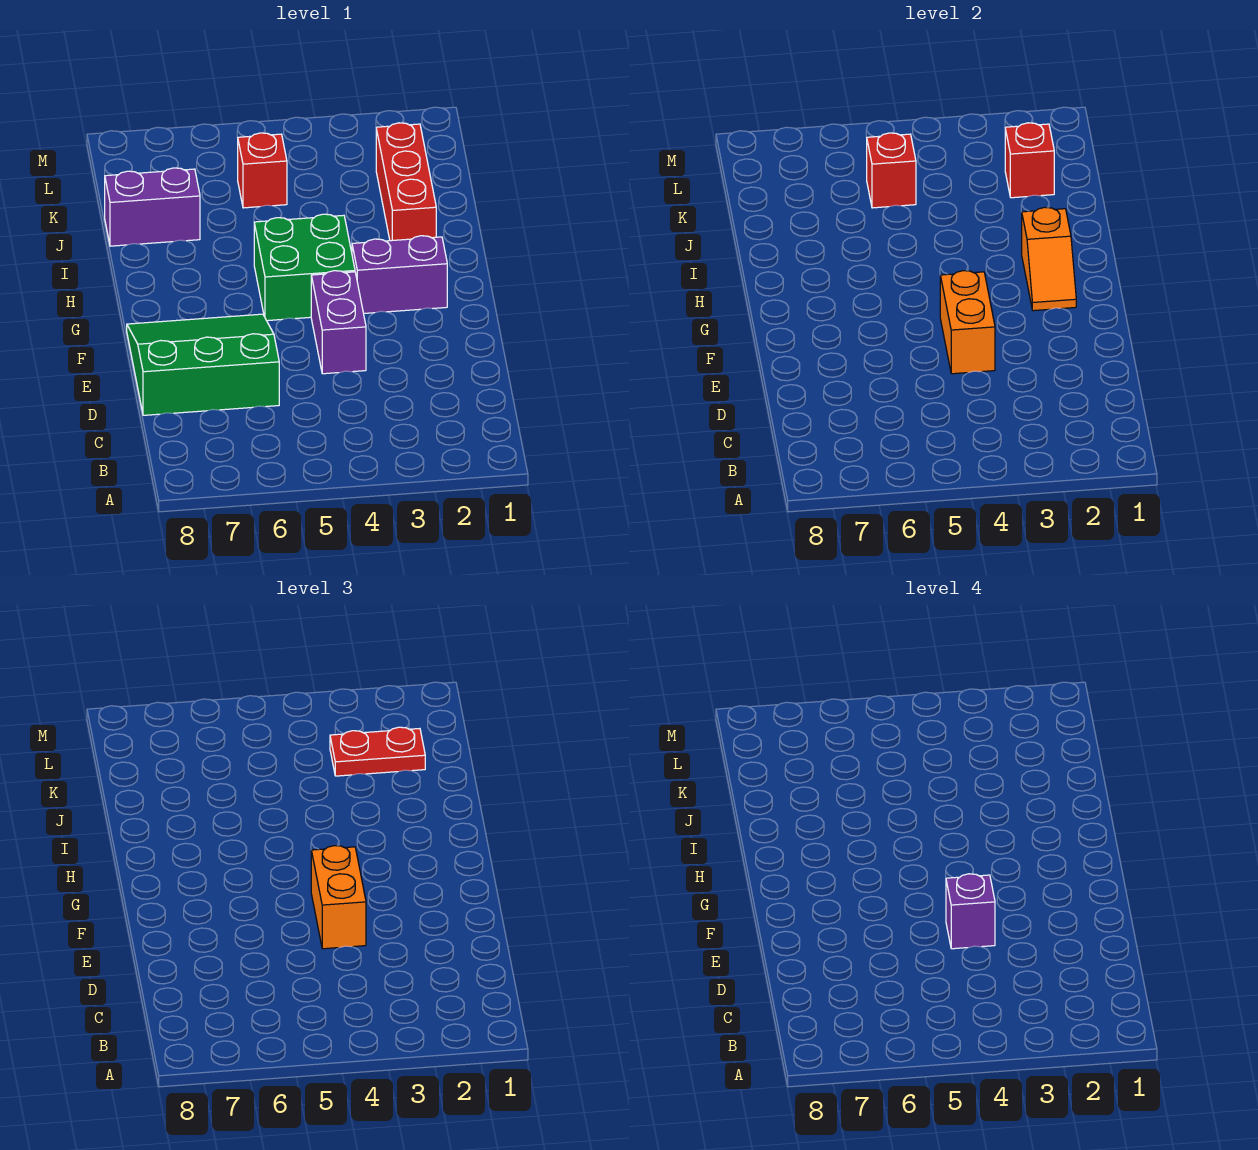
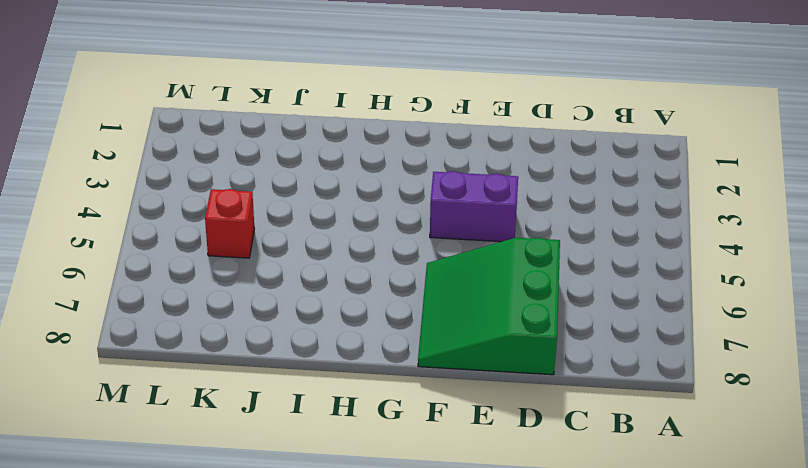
none -> purple brick G2:G3 level 1
none -> green brick G4:H5 level 1
none -> red brick I2:K2 level 1

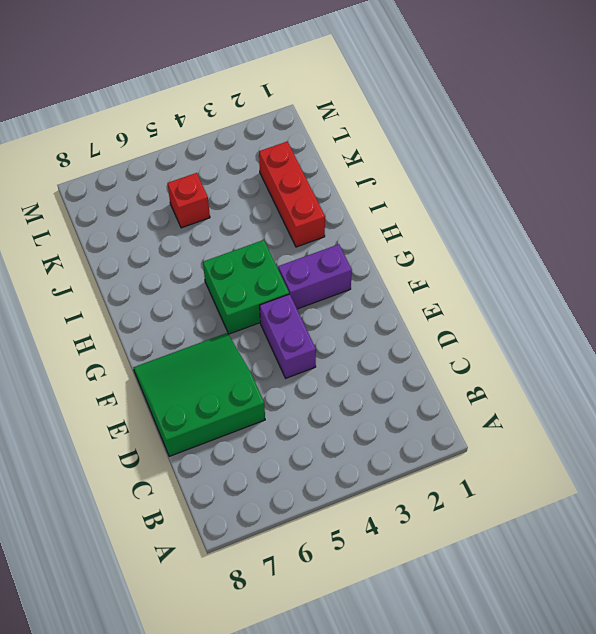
none -> purple brick J7:J8 level 1
none -> orange brick E4:F4 level 2
none -> orange slope G2:H2 level 2 top H

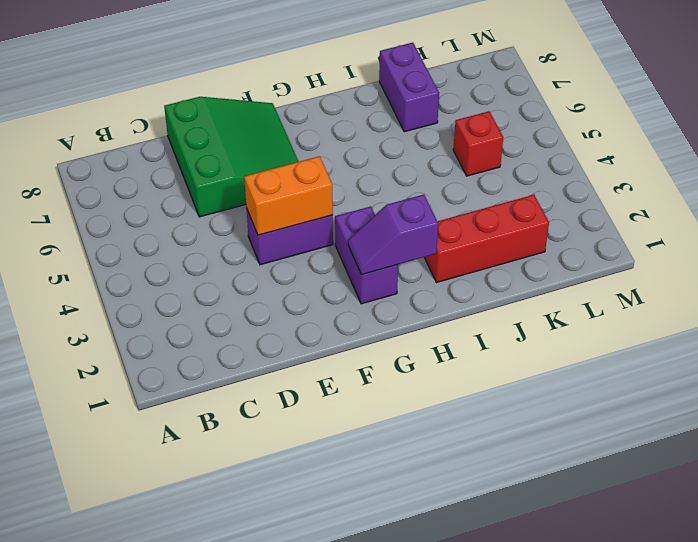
purple slope G2:H2 level 2 top H -> orange slope G2:H2 level 2 top H
none -> green brick G4:H5 level 1
none -> red brick K2 level 2
none -> red brick K5 level 2

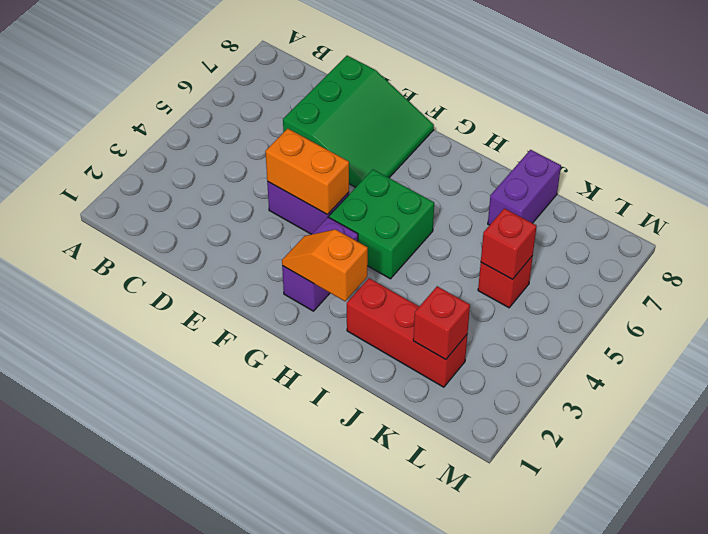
none -> orange brick E4:F4 level 3
none -> red plate K2:K3 level 3
none -> purple brick E4 level 4

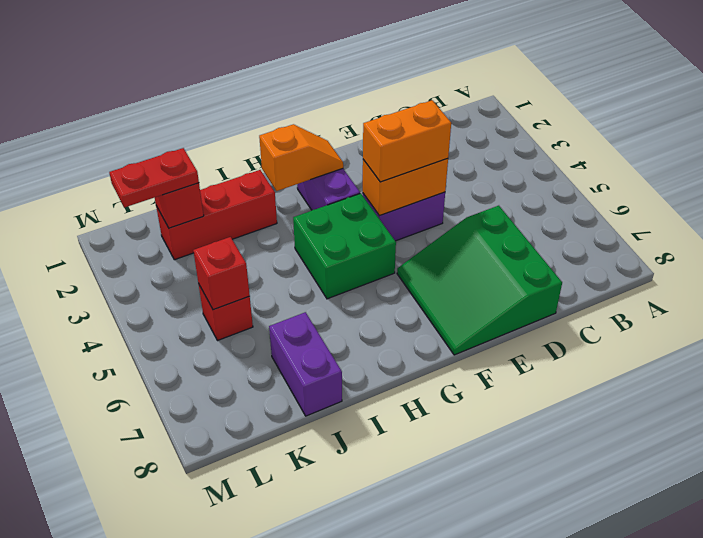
red plate K2:L2 level 3 -> red plate K2:K3 level 3
none -> purple brick E4 level 4

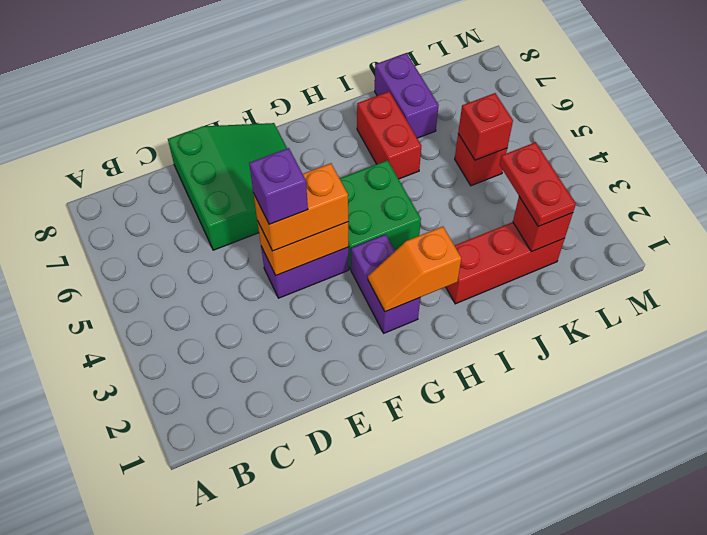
red brick I6:I7 level 1 -> none

